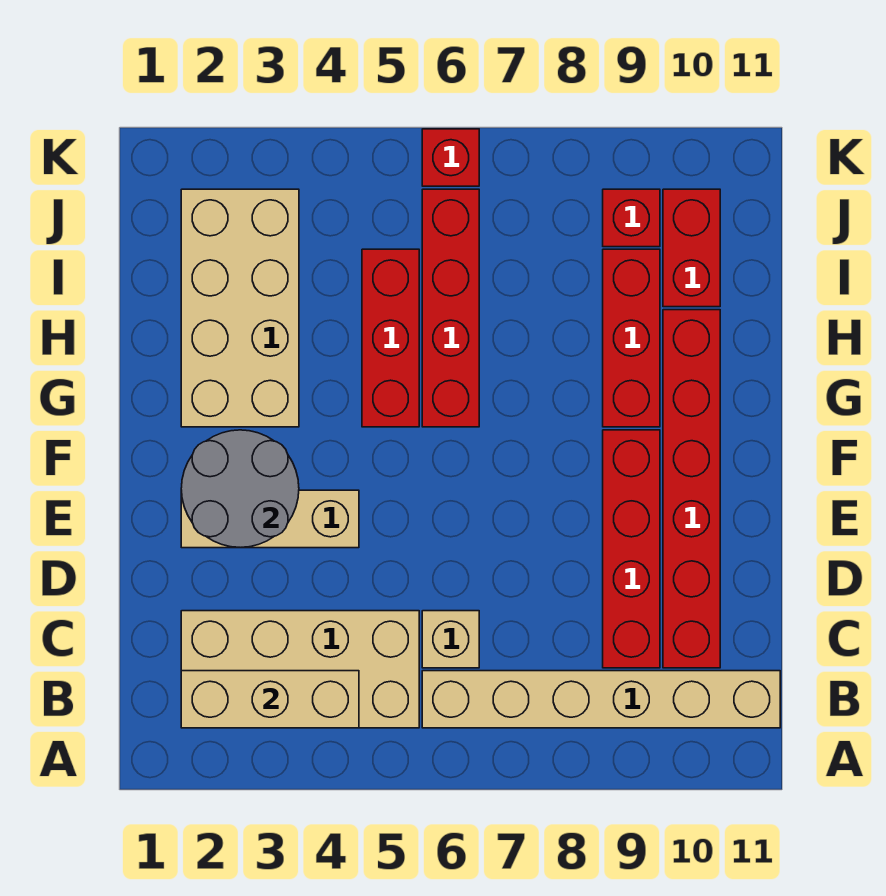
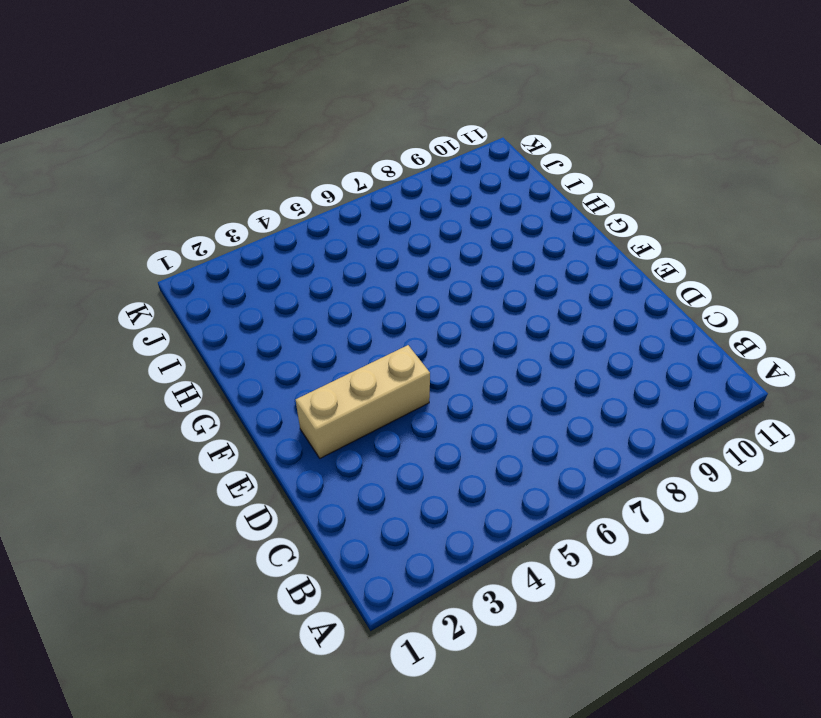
none -> tan brick B2:C5 level 1
none -> tan brick B6:B11 level 1
none -> tan brick C6 level 1

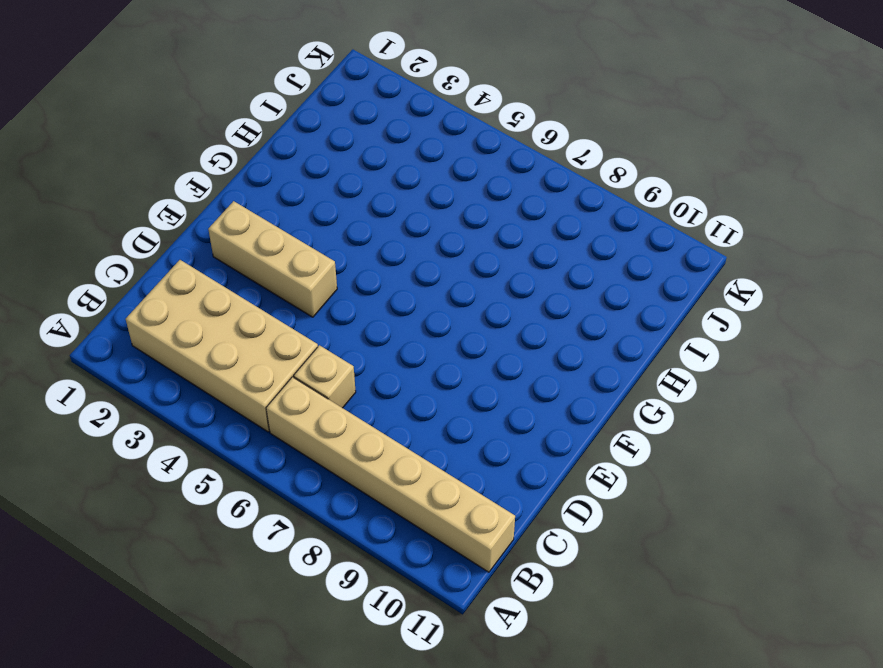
none -> red brick C9:F9 level 1
none -> red brick C10:H10 level 1
none -> tan brick G2:J3 level 1

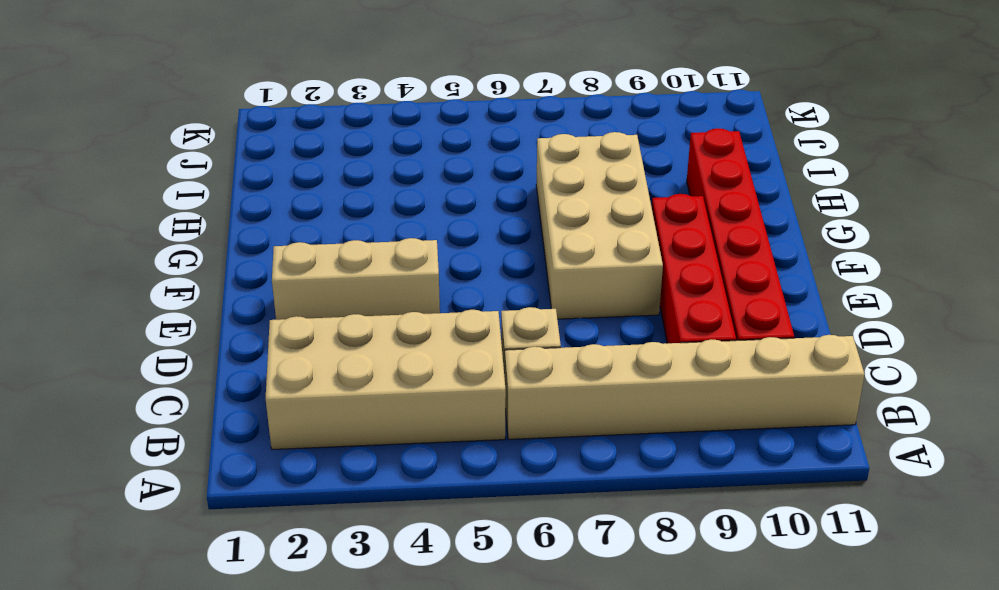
tan brick E7:H8 level 1 -> tan brick G2:J3 level 1
none -> red brick G5:I5 level 1
none -> red brick G6:J6 level 1
none -> red brick G9:I9 level 1

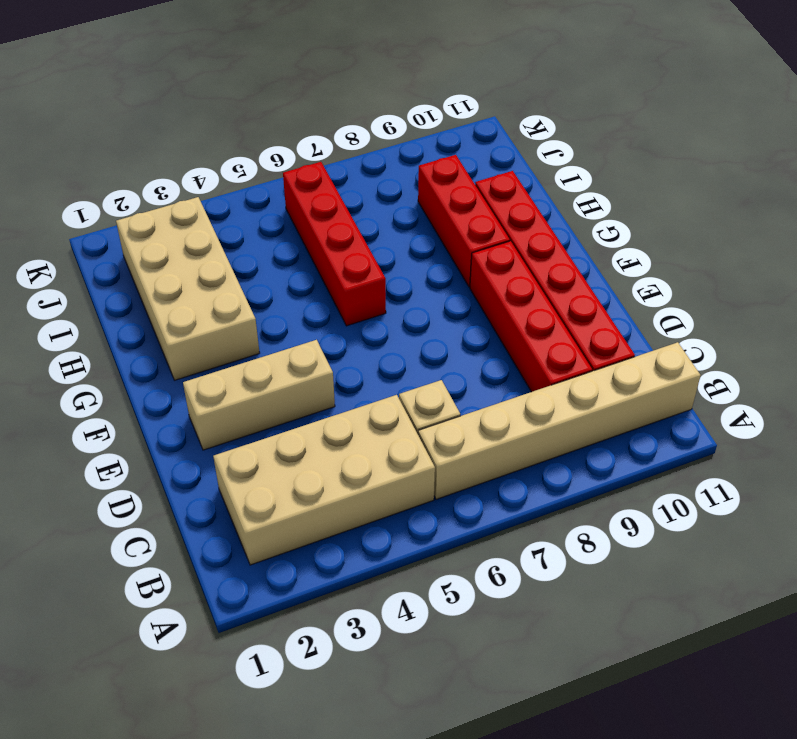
none -> red brick G5:I5 level 1
none -> red brick I10:J10 level 1
none -> red brick J9 level 1

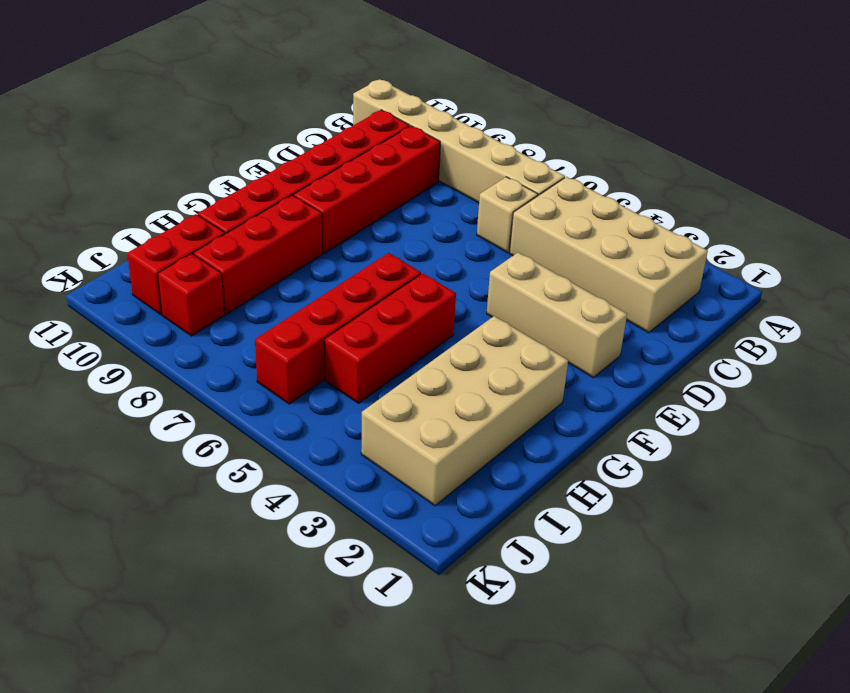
none -> red brick K6 level 1
none -> tan brick B2:B4 level 2
none -> grey round brick E2:F3 level 2

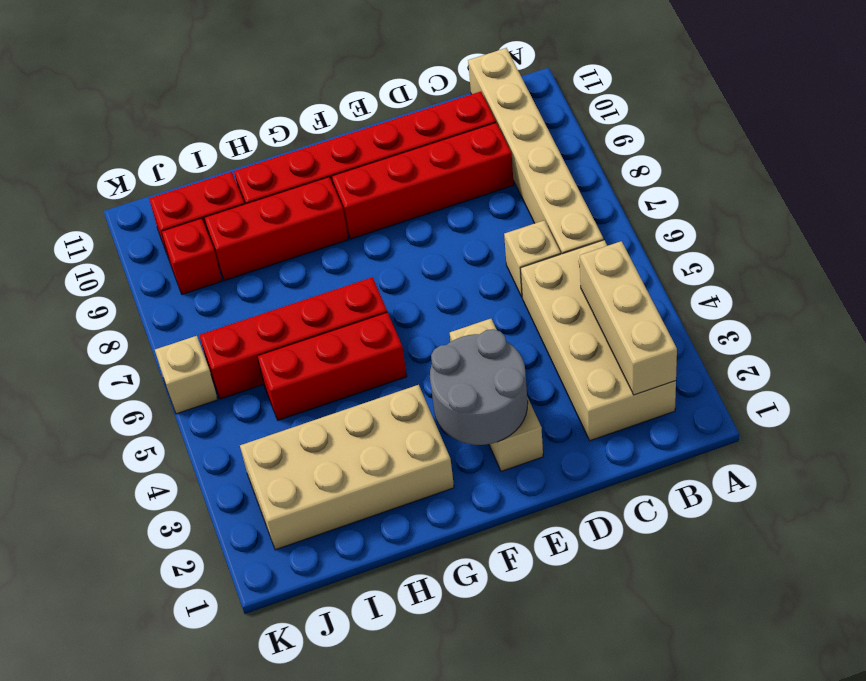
tan brick K6 level 1 -> red brick K6 level 1

